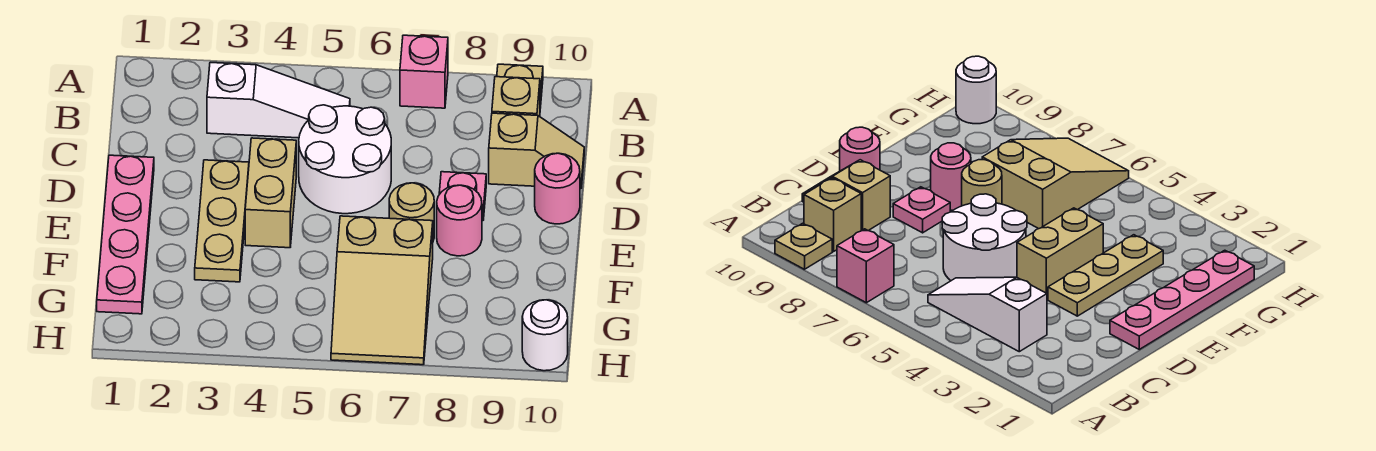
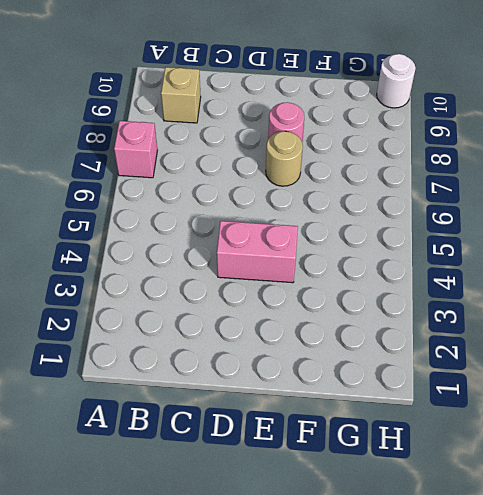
pink brick D4:E4 level 1 -> tan brick D4:E4 level 1
none -> tan plate A9 level 1
none -> white slope B3:B5 level 1 top 3
none -> white round brick C5:D6 level 1

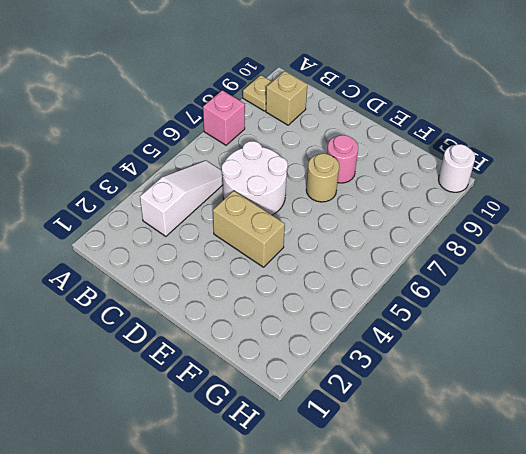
none -> tan slope C9:C10 level 1 top 9
none -> pink plate D1:G1 level 1
none -> tan plate D3:F3 level 1

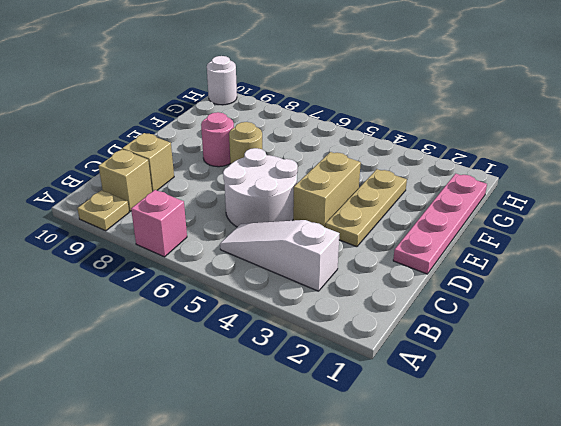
none -> pink plate D8 level 1
none -> pink round brick D10 level 1
none -> tan slope F6:H7 level 1 top F

